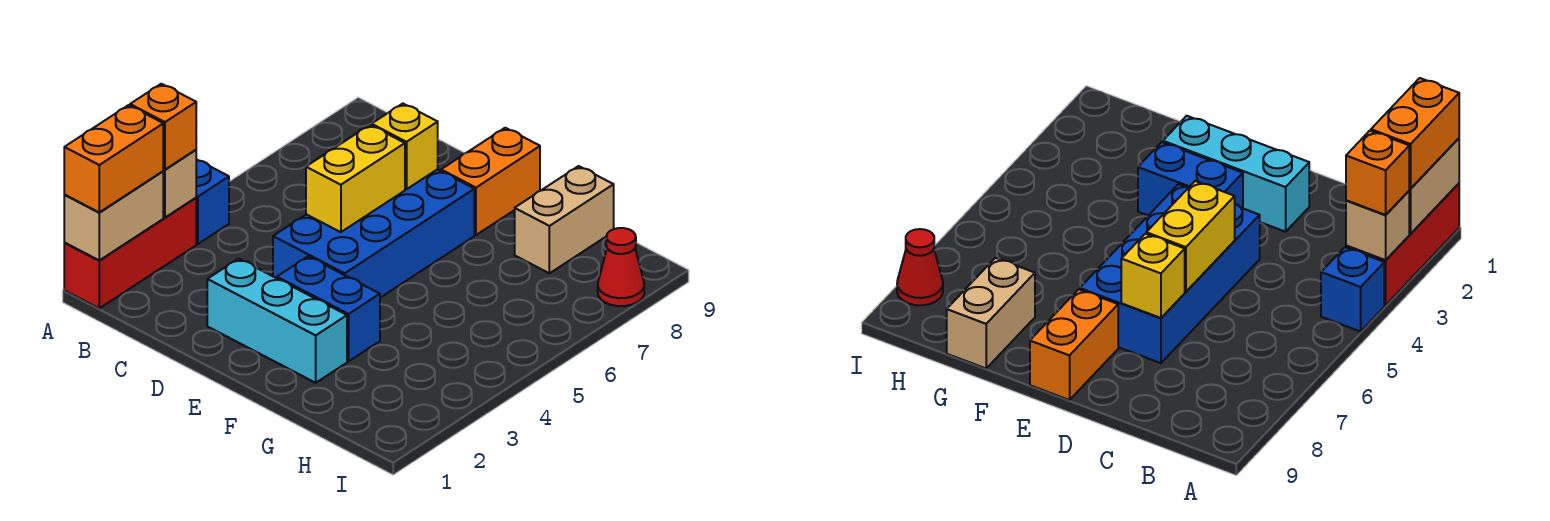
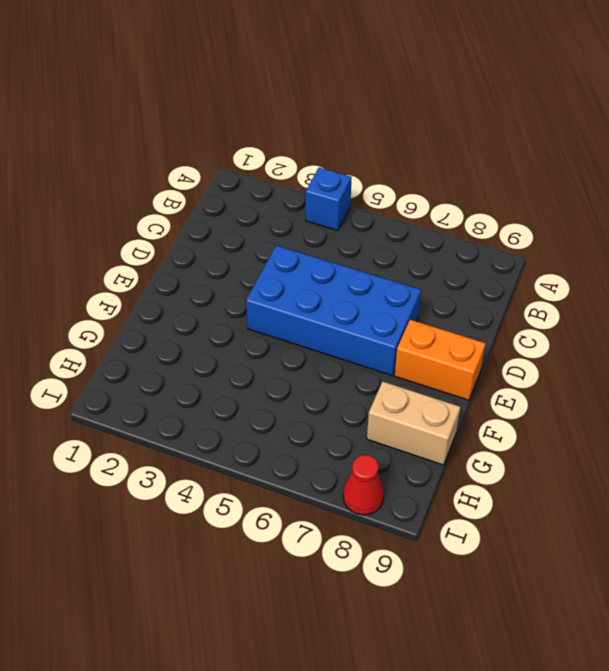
none -> red brick A1:A3 level 1
none -> cyan brick D2:F2 level 1
none -> blue brick E3:F3 level 1

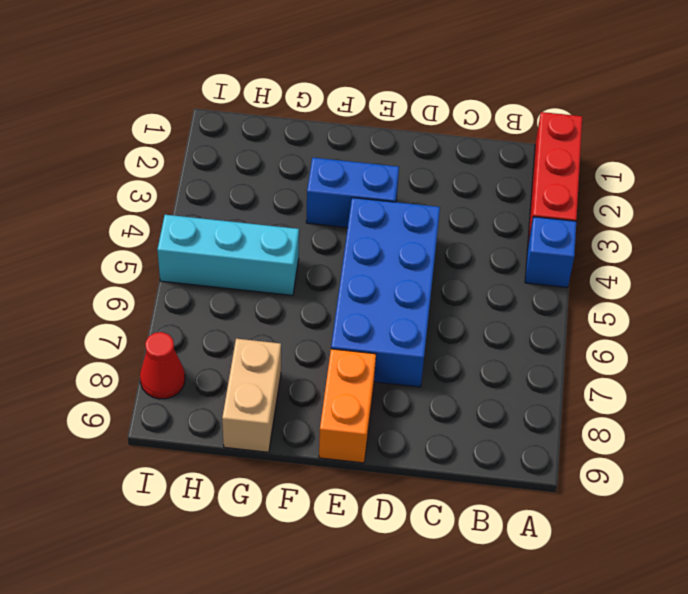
cyan brick G5:I5 level 1 -> cyan brick D2:F2 level 1
none -> tan brick A1:A2 level 2
none -> tan brick A3 level 2
none -> yellow brick D5:D6 level 2

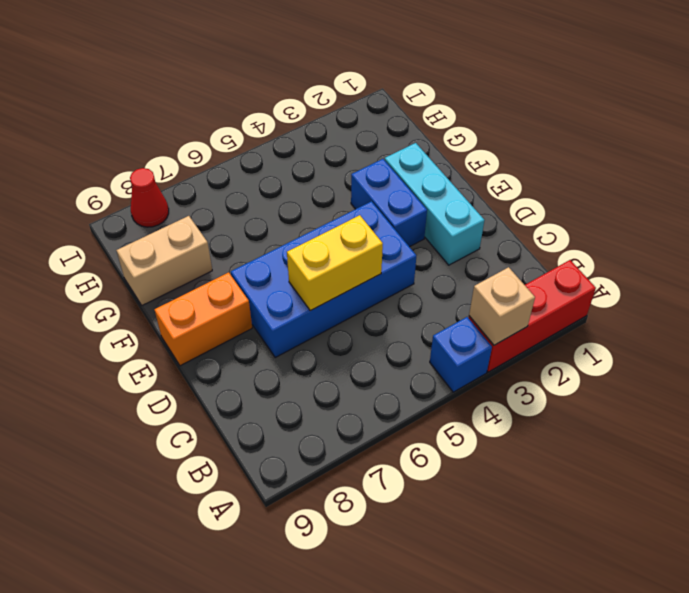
none -> tan brick A1:A2 level 2
none -> yellow brick D7 level 2
none -> orange brick A1:A2 level 3

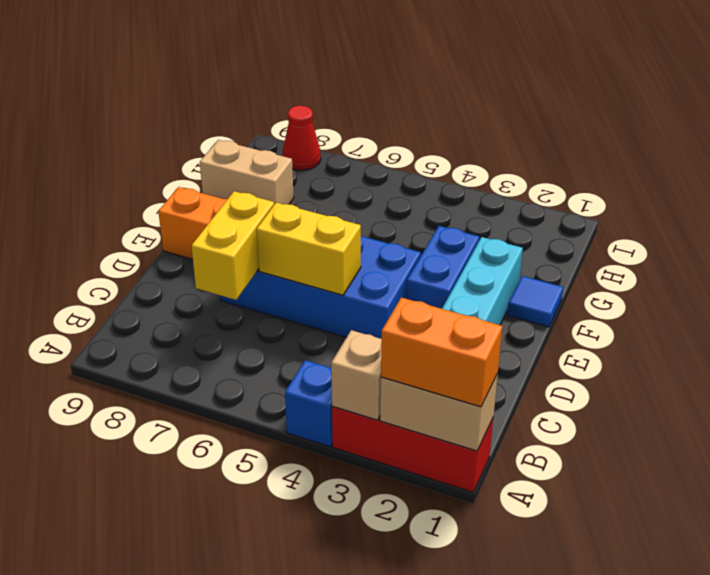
yellow brick C7:D7 level 2 -> yellow brick D7 level 2
blue tile F1 level 1 -> none
none -> orange brick A3 level 3

